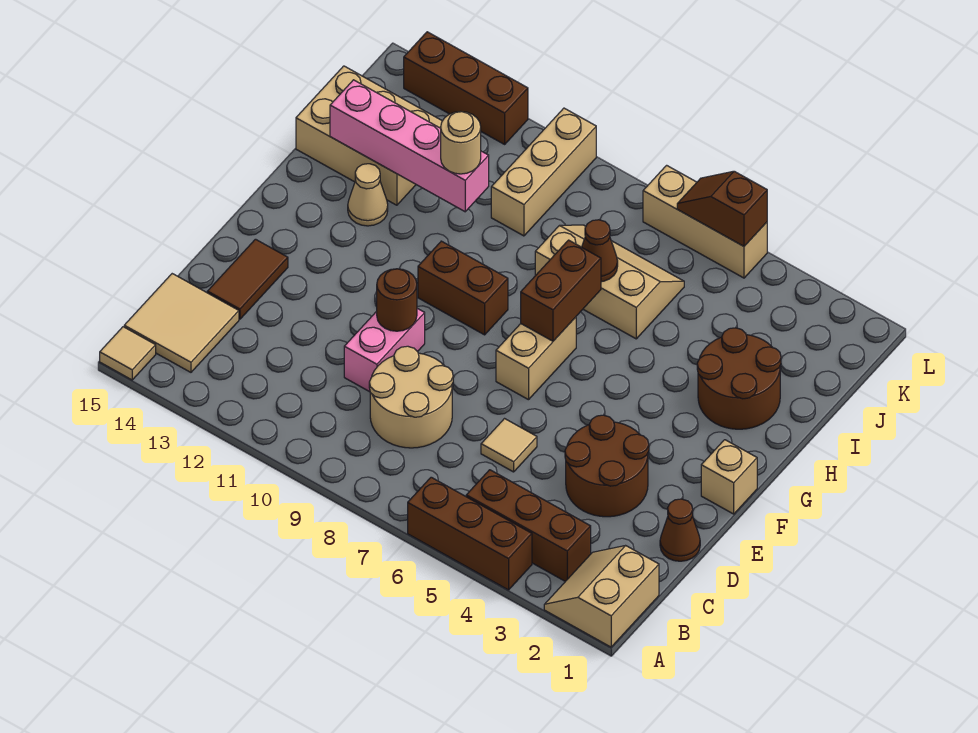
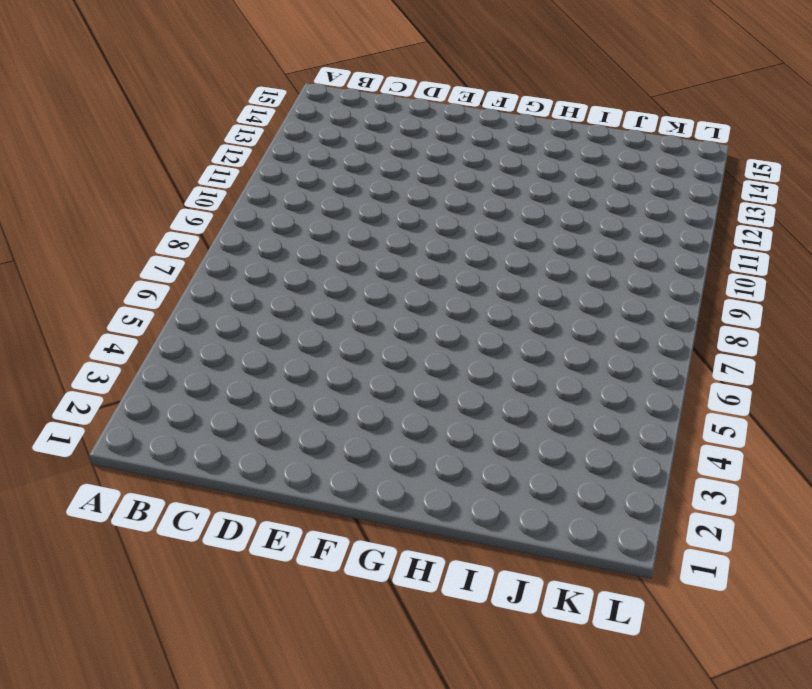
none -> tan slope A1:B2 level 1 top 1
none -> brown brick A4:A6 level 1
none -> tan tile A15 level 1

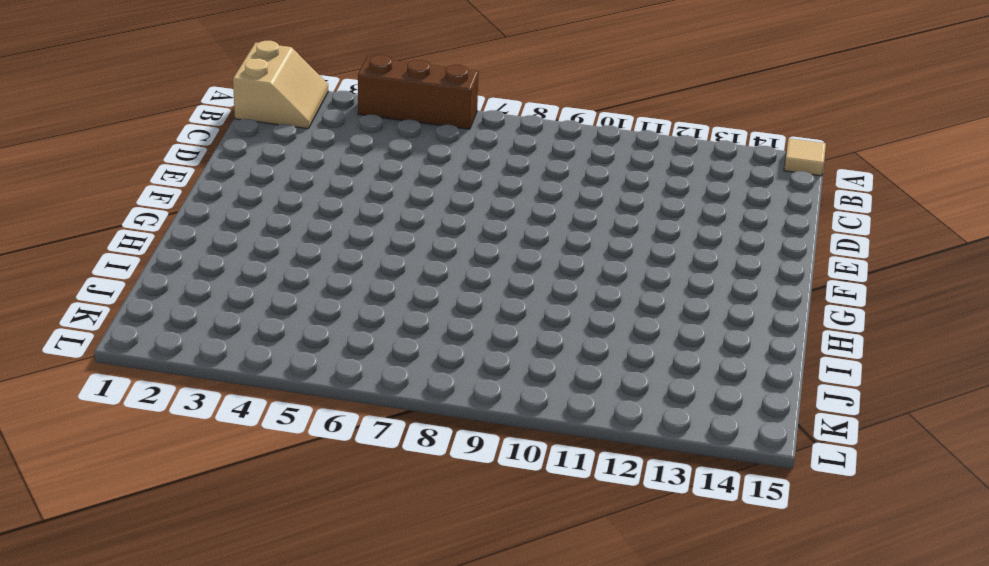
none -> brown brick B3:B5 level 1
none -> tan tile B14:C15 level 1
none -> tan round brick C8:D9 level 1

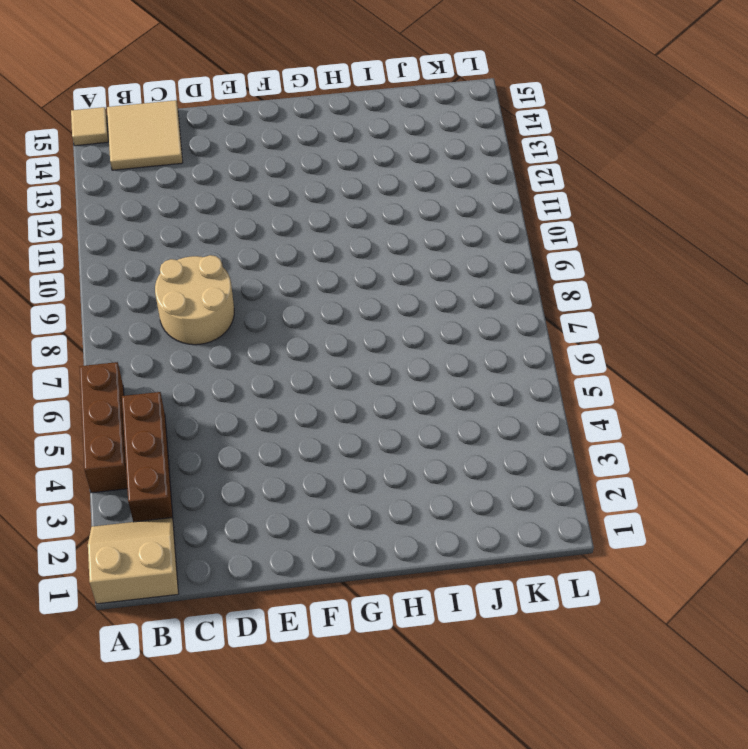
none -> brown cone D1 level 1
none -> brown round brick D3:E4 level 1
none -> tan tile D6 level 1

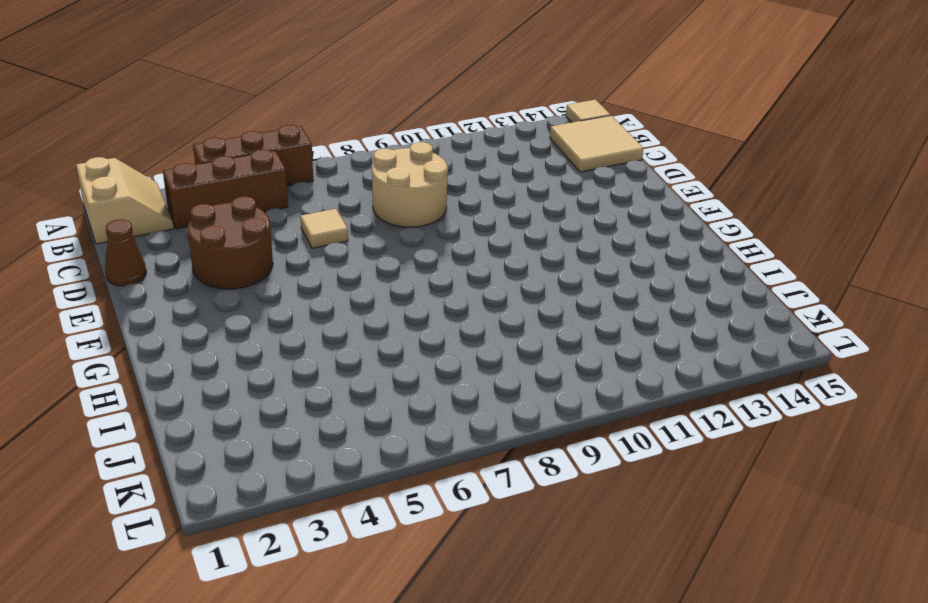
none -> pink brick D10:E10 level 1
none -> brown tile D14:E14 level 1
none -> tan brick F1 level 1

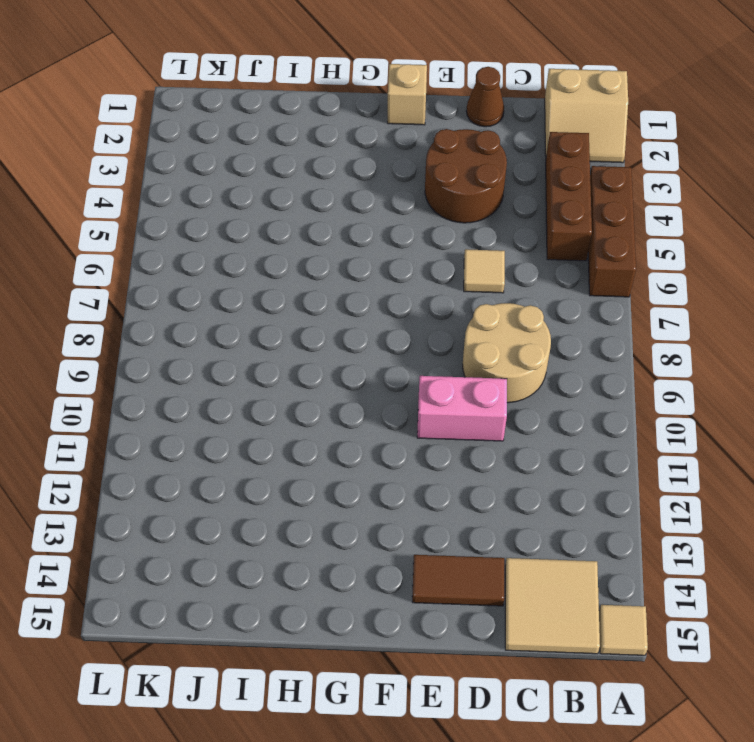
none -> tan brick F7:G7 level 1
none -> brown brick G9:G10 level 1
none -> brown round brick H2:I3 level 1

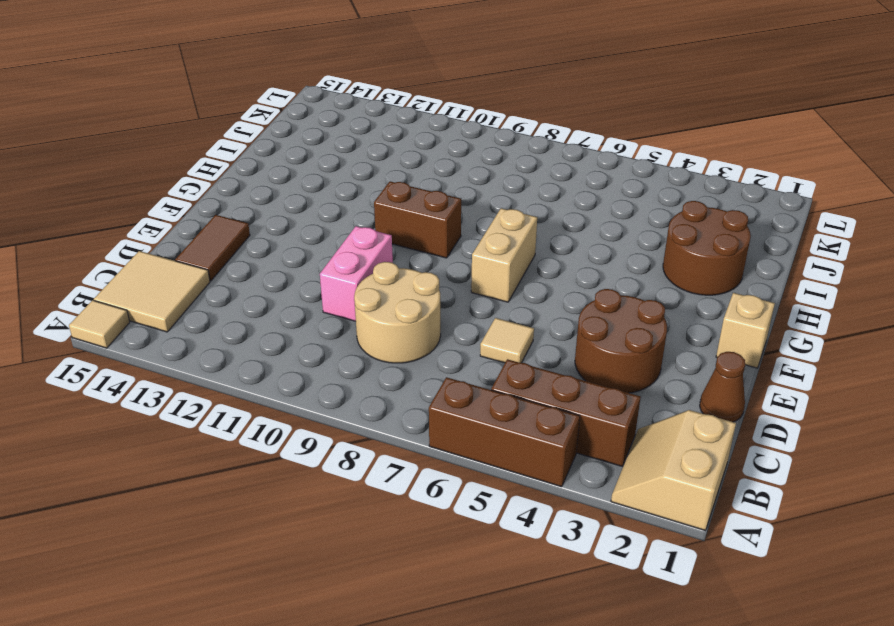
none -> tan cone H13 level 1
none -> tan slope I6:J8 level 1 top I
none -> tan brick I13:J15 level 1

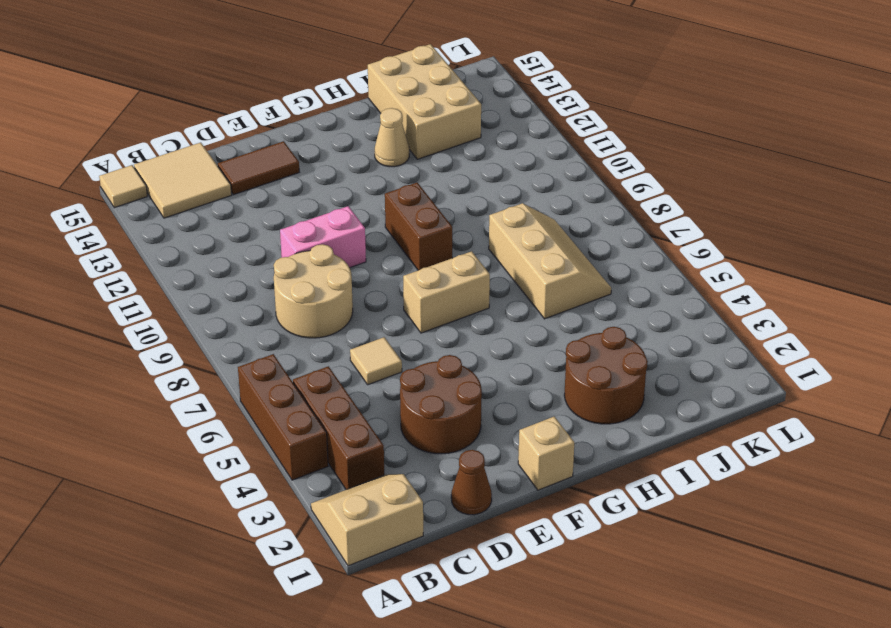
none -> tan brick J10:L10 level 1
none -> tan brick L5:L7 level 1
none -> brown brick L12:L14 level 1

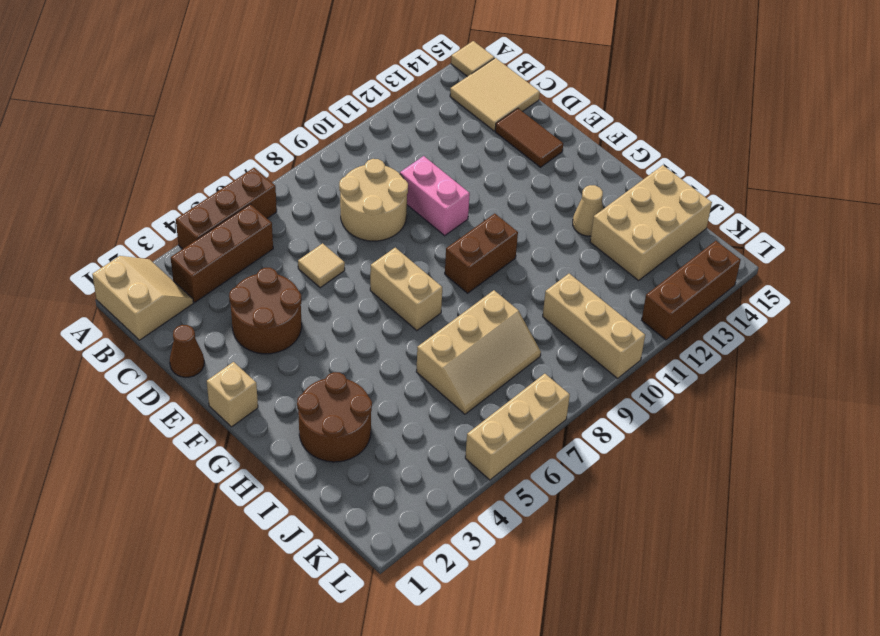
none -> brown round brick E10 level 2
none -> brown brick G7:H7 level 2
none -> brown cone I7 level 2

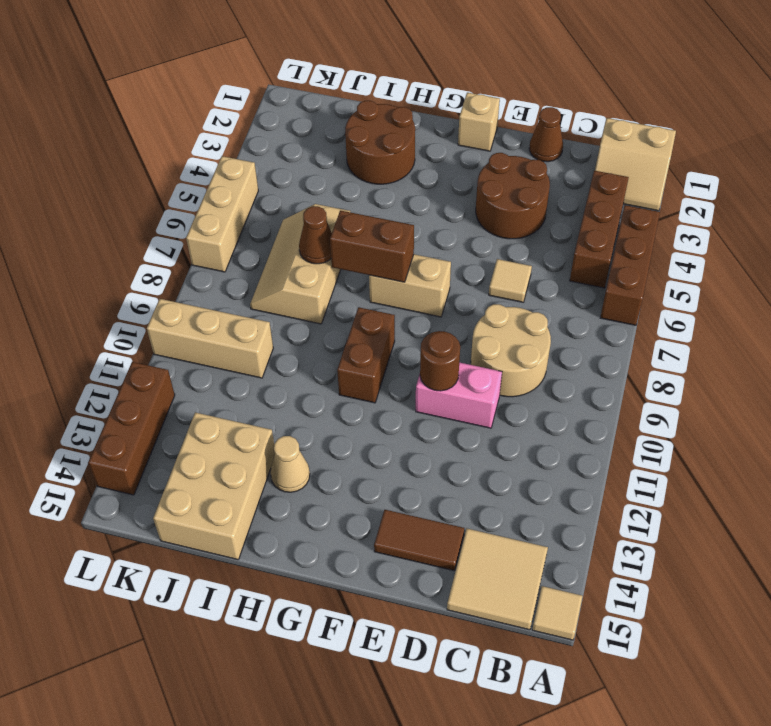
none -> pink brick I11:I14 level 2
none -> brown slope L5:L6 level 2 top 5
none -> tan round brick I11 level 3

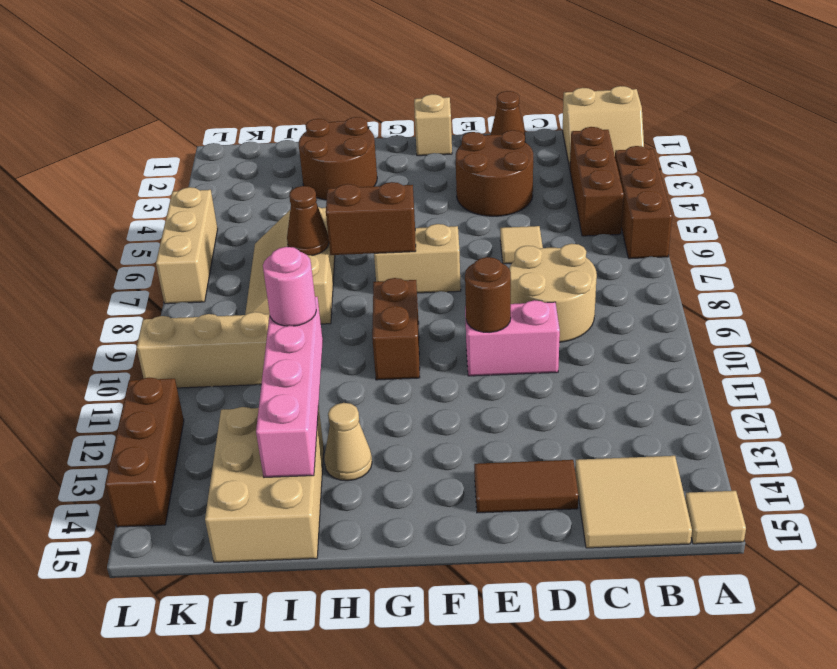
pink round brick I11 level 3 -> tan round brick I11 level 3
none -> brown slope L5:L6 level 2 top 5

